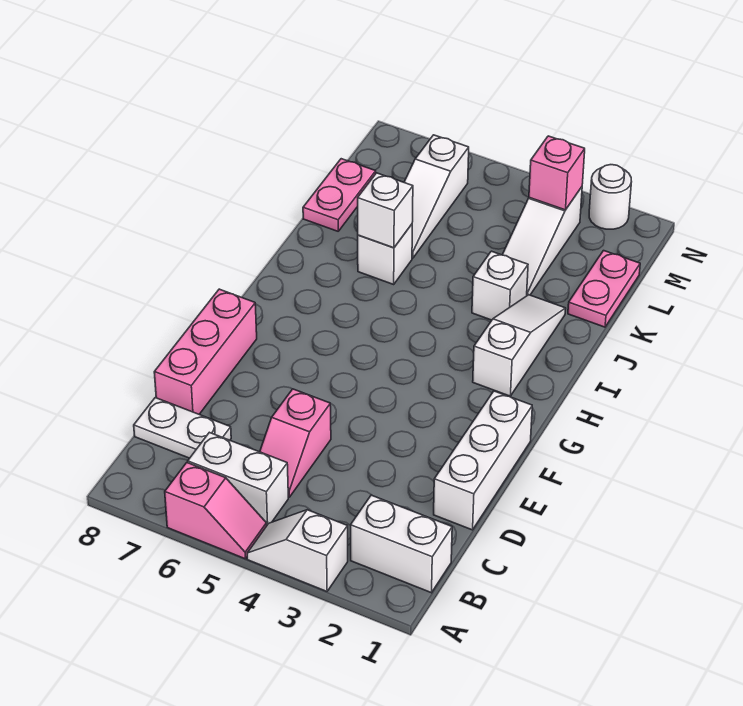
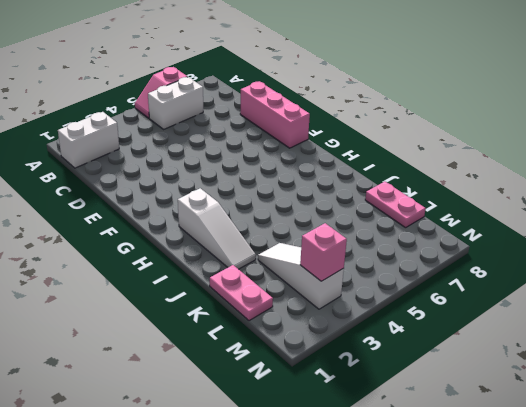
none -> white slope A3:A4 level 1 top 3
none -> pink slope C5:D5 level 1 top D
none -> white plate C7:C8 level 1

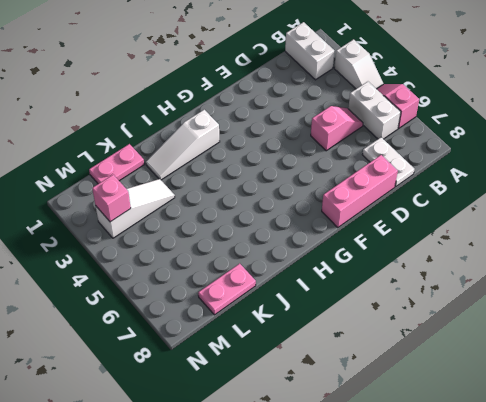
none -> white brick D1:F1 level 1
none -> white brick J3 level 1
none -> white brick J6 level 1

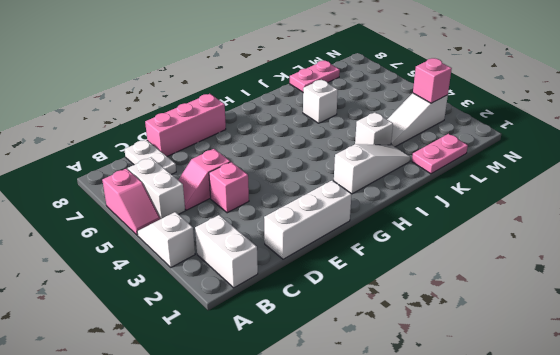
pink brick D4 level 1 -> none
none -> white slope K6:M6 level 1 top M
none -> white round brick N2 level 1
none -> white brick J6 level 2

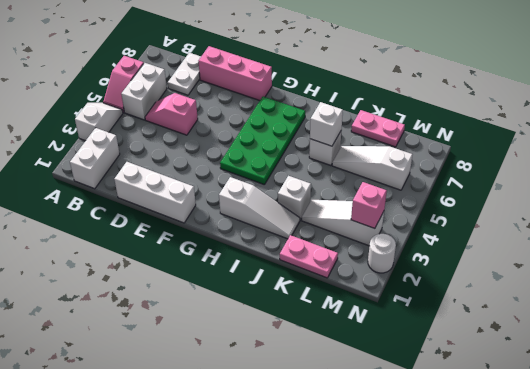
green plate G4:H7 level 1 -> none

